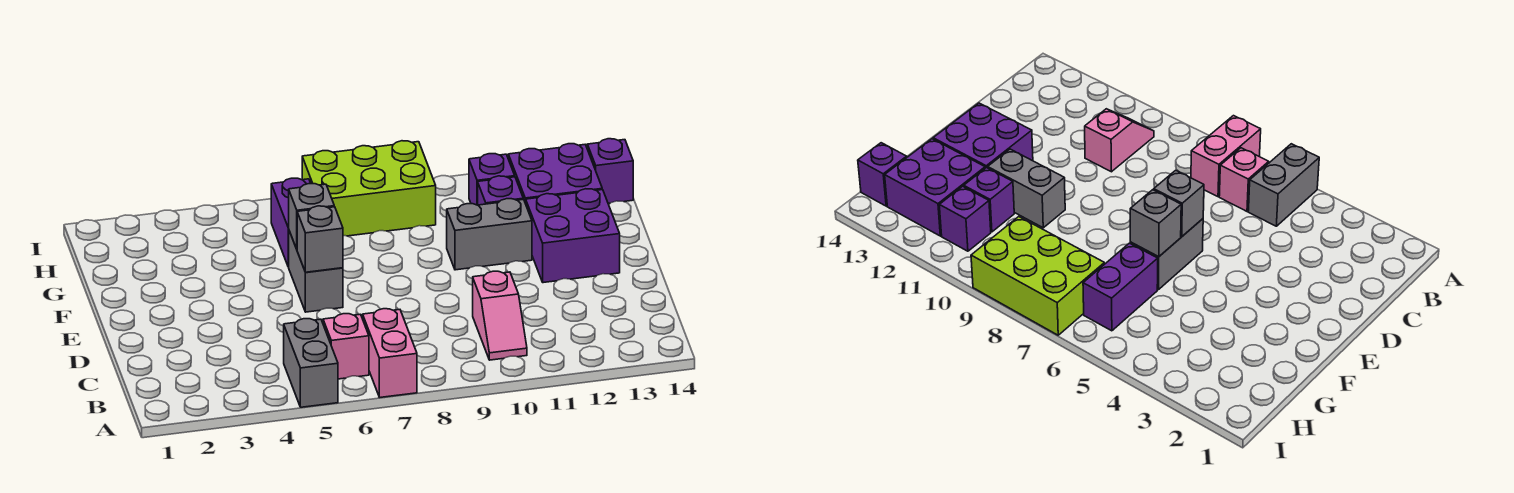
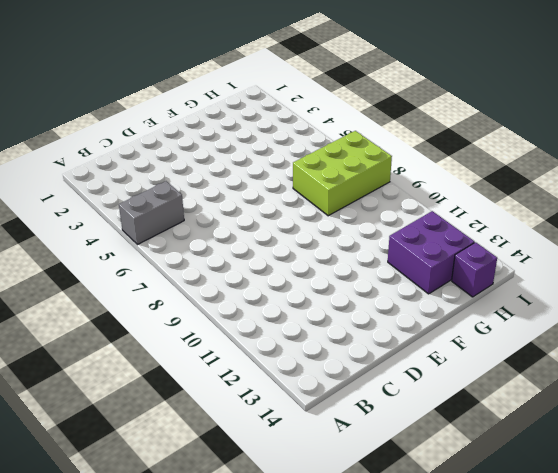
lime brick G7:I8 level 1 -> lime brick H7:I9 level 1
none -> pink brick A7:B7 level 1
none -> pink brick B6 level 1
none -> pink slope B10:C10 level 1 top C

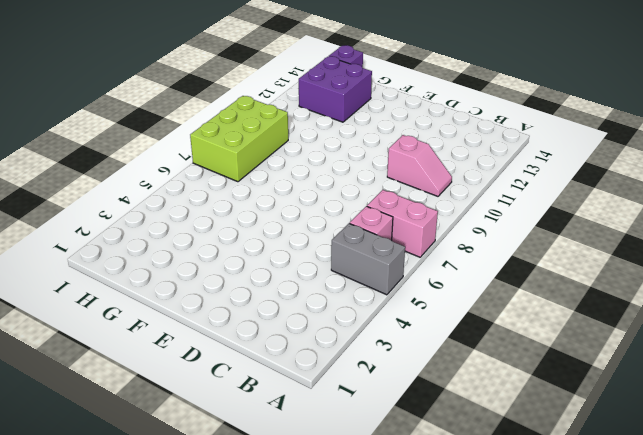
none -> grey brick E6:F6 level 1
none -> purple brick E12:F13 level 1
none -> grey brick F10:F11 level 1

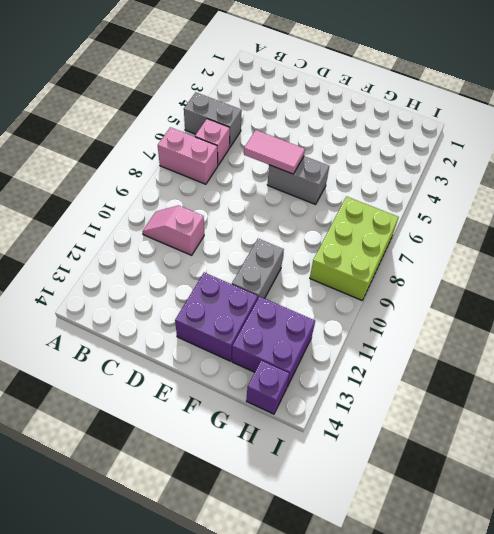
pink tile D6:E6 level 2 -> grey brick E6 level 2
none -> purple brick G6:H6 level 1
none -> purple brick G11 level 1
none -> purple brick H11 level 1

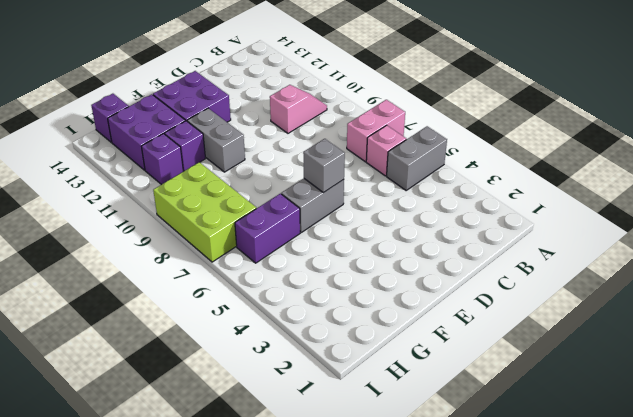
none -> grey brick F6 level 2

